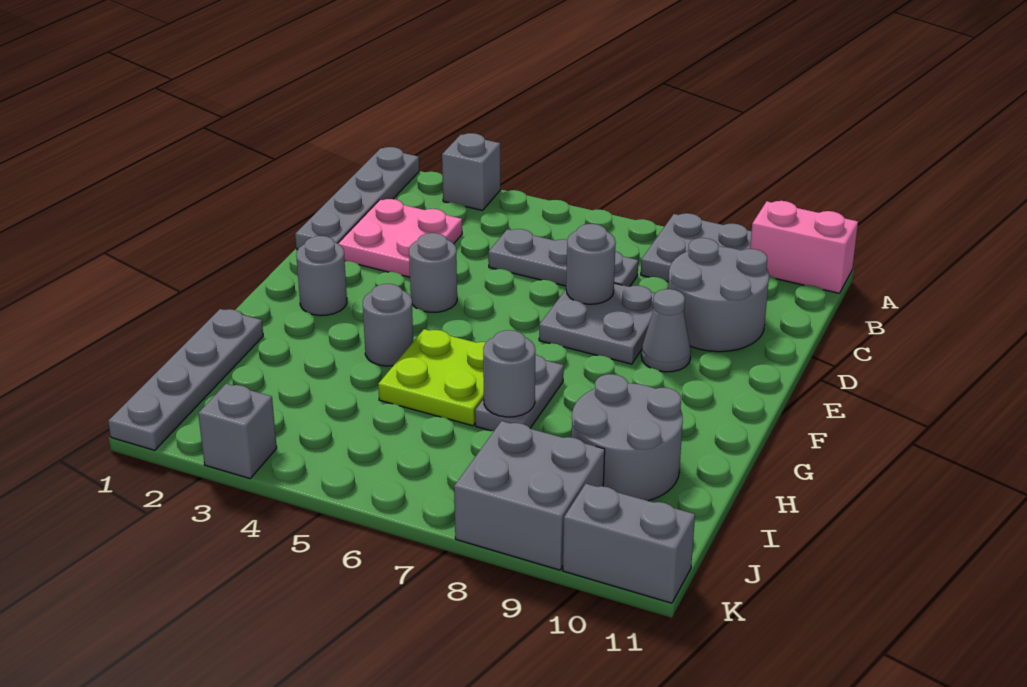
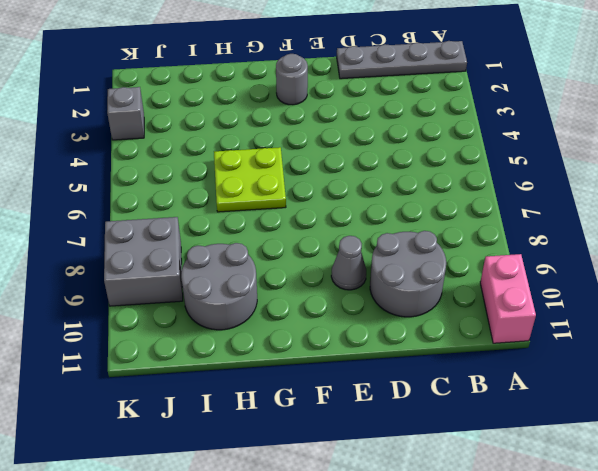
none -> grey brick A3 level 1
none -> grey plate A8:B9 level 1
none -> pink plate C2:D3 level 1

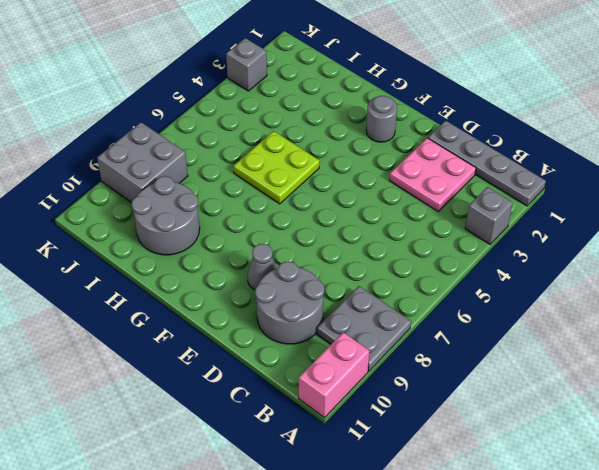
none -> grey plate C5:C7 level 1
none -> grey plate D7:E8 level 1
none -> grey round brick E4 level 1

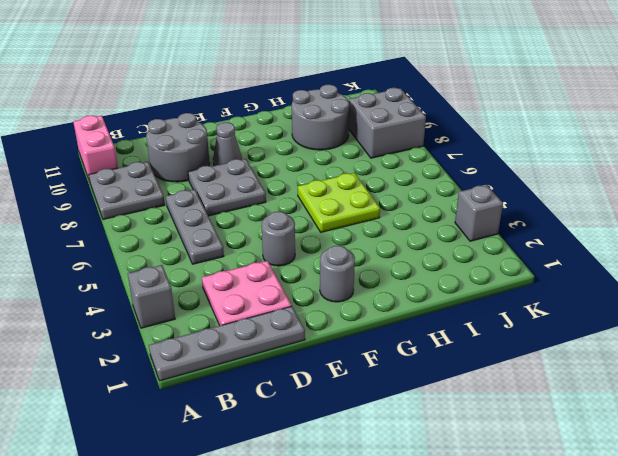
none -> grey round brick G4 level 1
none -> grey plate G7:H7 level 1
none -> grey plate H1:K1 level 1

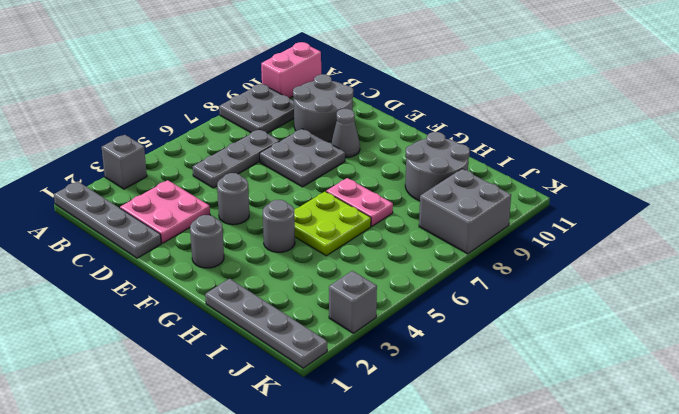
pink plate G7:H7 level 1 -> grey plate G7:H7 level 1
none -> grey brick K10:K11 level 1
none -> grey round brick D7 level 2
none -> grey round brick H7 level 2

